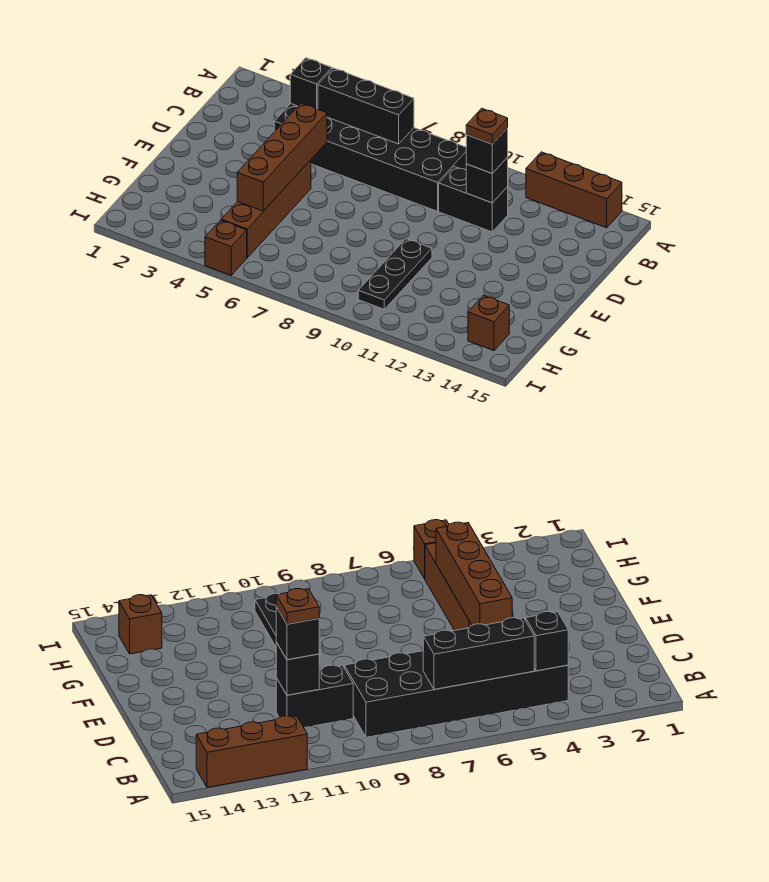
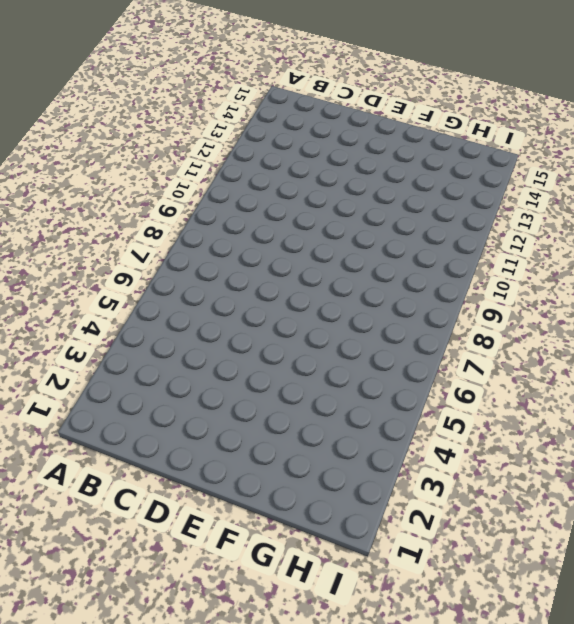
none -> brown brick A12:A14 level 1
none -> black brick B4:C9 level 1
none -> black brick C10:C11 level 1

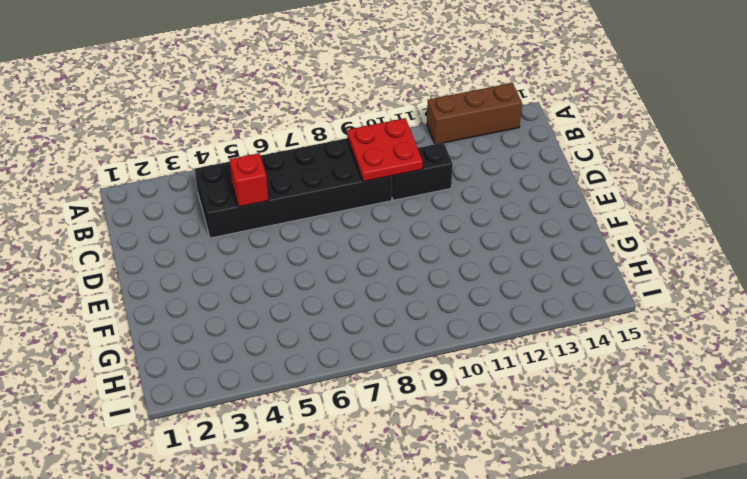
red plate B9:C10 level 2 -> none
red brick C5 level 2 -> none
none -> brown brick E5:H5 level 1
none -> black plate F10:H10 level 1
none -> brown brick H14 level 1

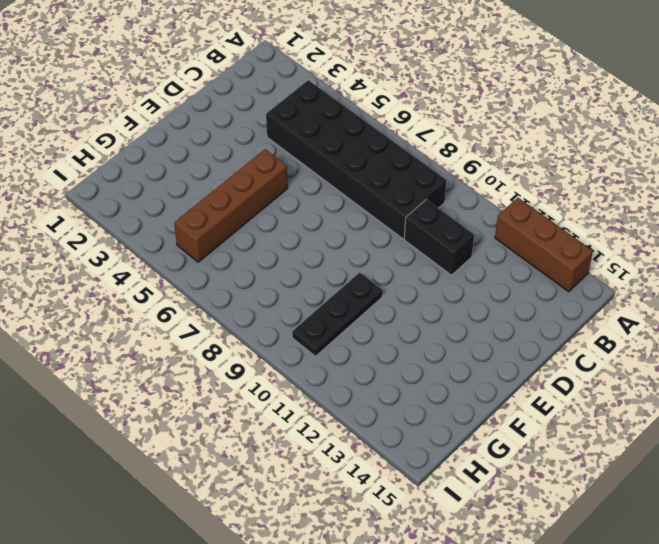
none -> brown brick H14 level 1
none -> brown brick I5 level 1
none -> black brick B4 level 2

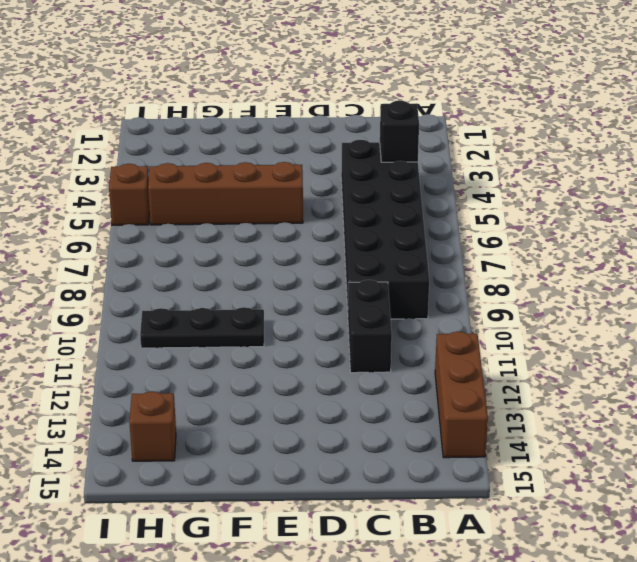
none -> black brick B5:B7 level 2
none -> black brick C11 level 2
none -> brown brick D5:G5 level 2

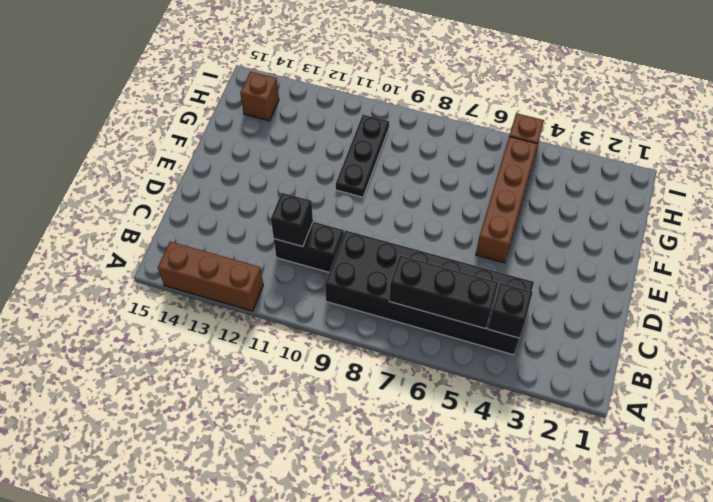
none -> brown brick D5:G5 level 2
none -> black brick C11 level 3
none -> brown plate C11 level 4

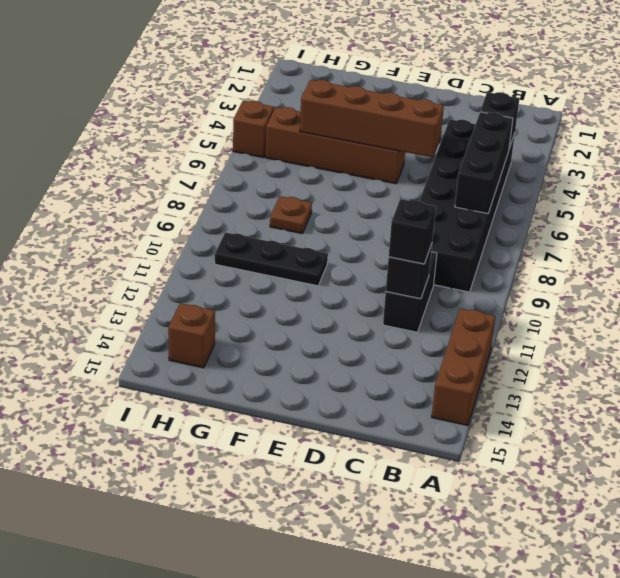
brown plate G8 level 1 -> brown plate C11 level 4

